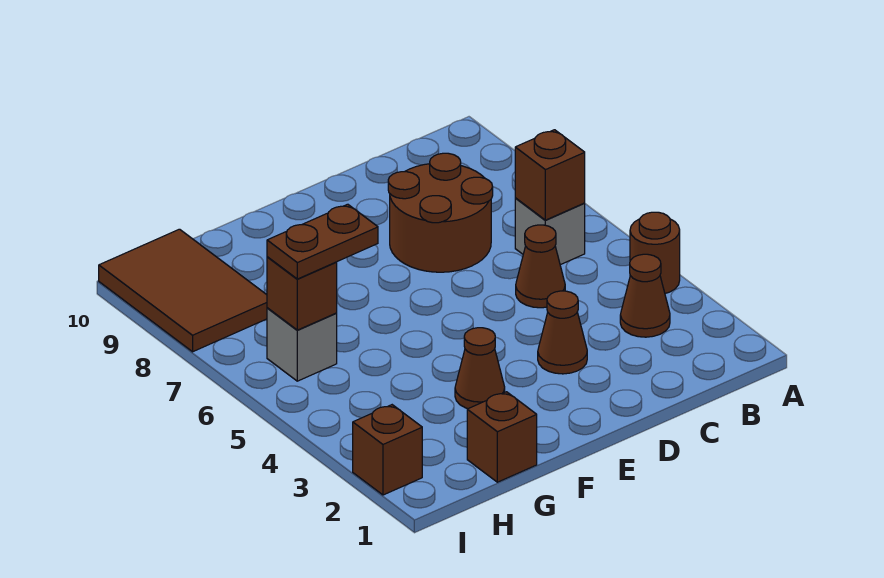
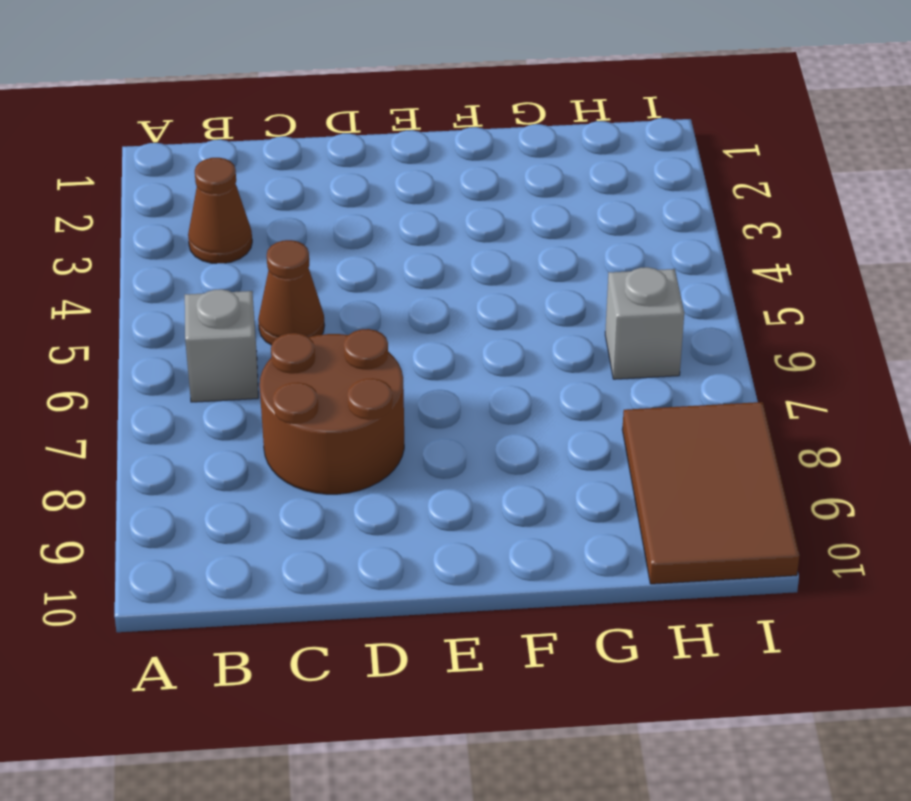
none -> brown round brick A4 level 1
none -> brown cone D3 level 1
none -> brown cone F3 level 1

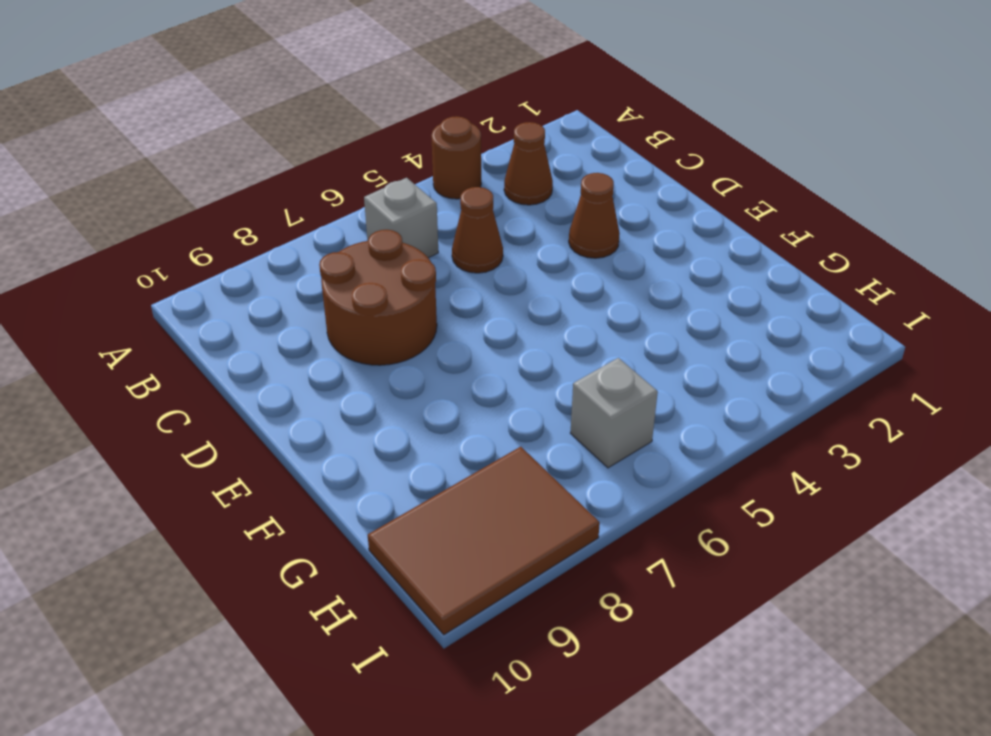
none -> brown cone F3 level 1
none -> brown brick G1 level 1
none -> brown brick I2 level 1

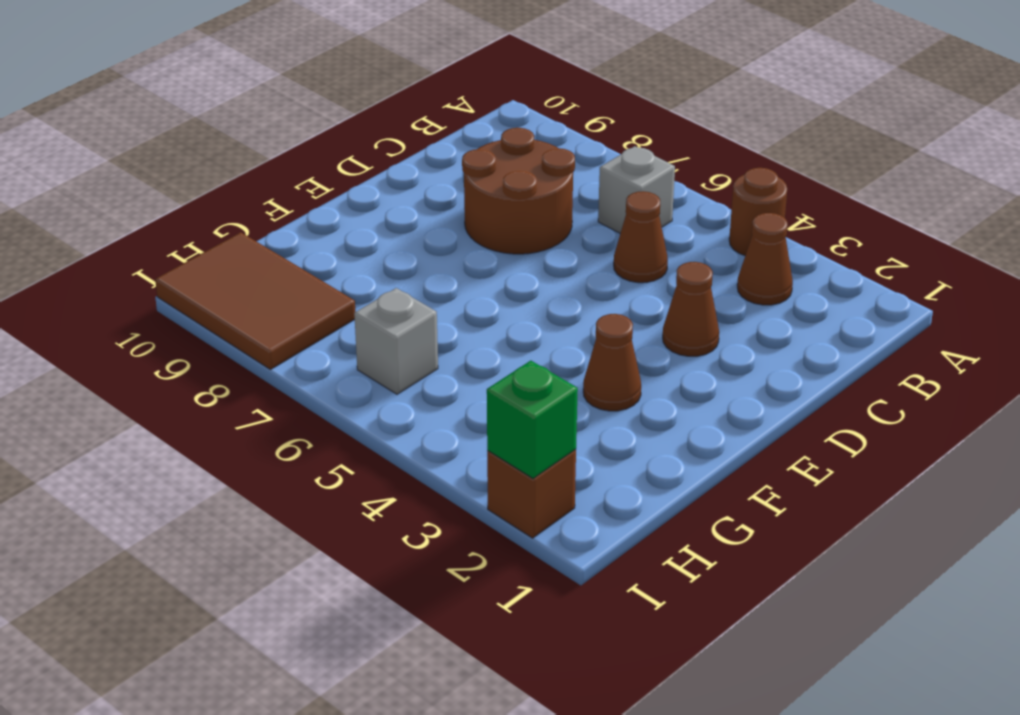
green brick I2 level 2 -> none
none -> brown brick G1 level 1
none -> brown brick B6 level 2
none -> brown brick H6 level 2

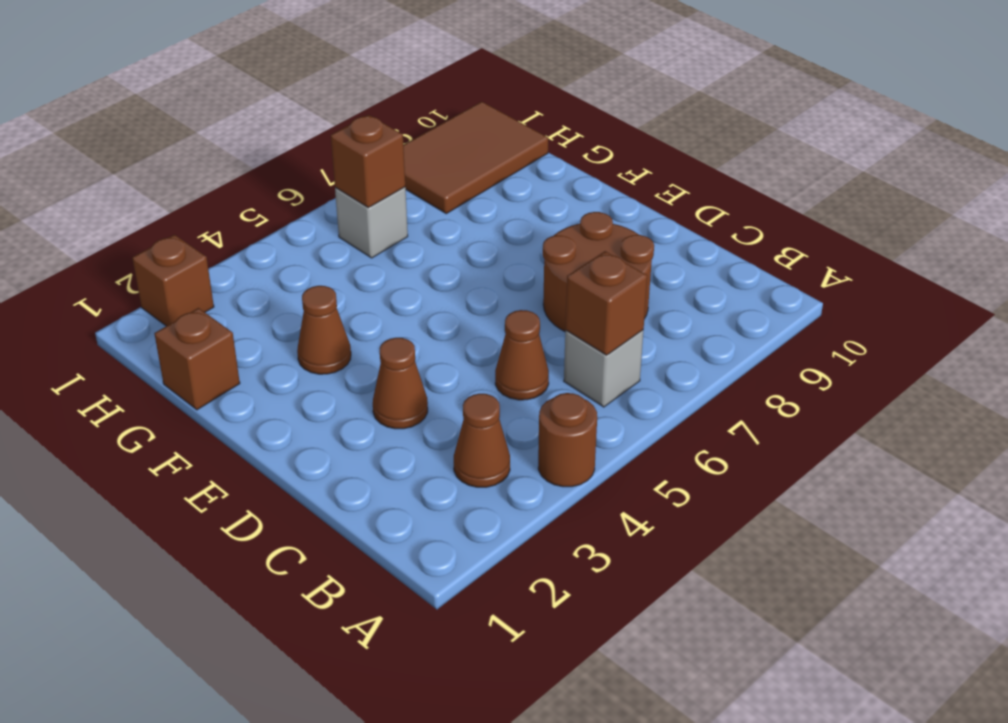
none -> brown plate G6:H6 level 3

